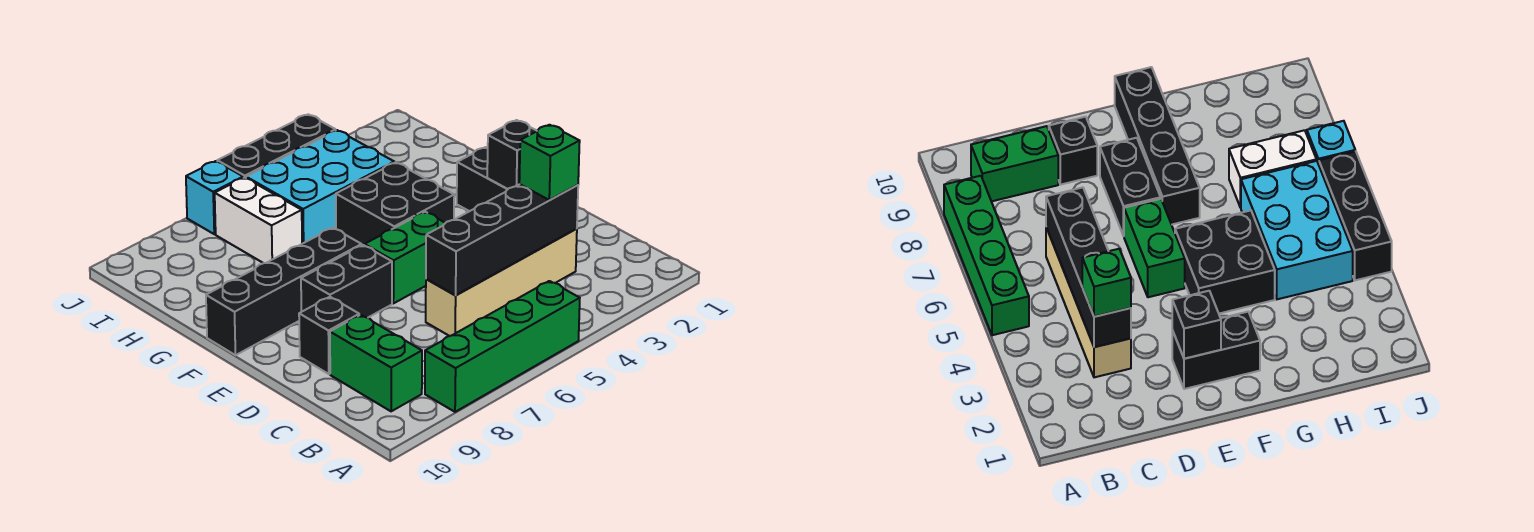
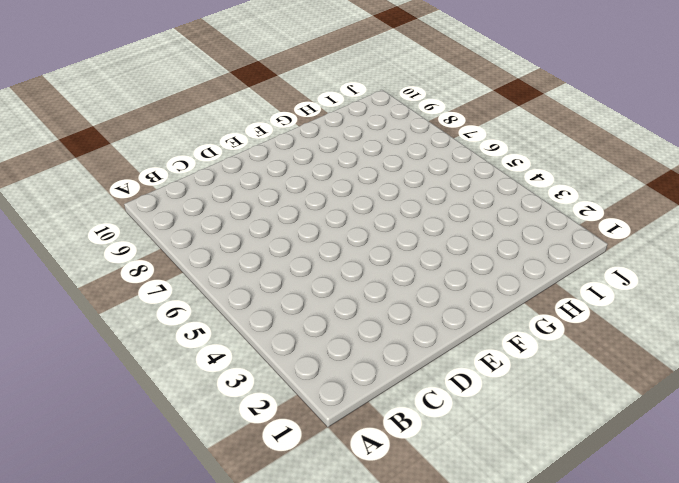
none -> green brick A5:A8 level 1
none -> green brick B9:C9 level 1
none -> tan brick C3:C6 level 1

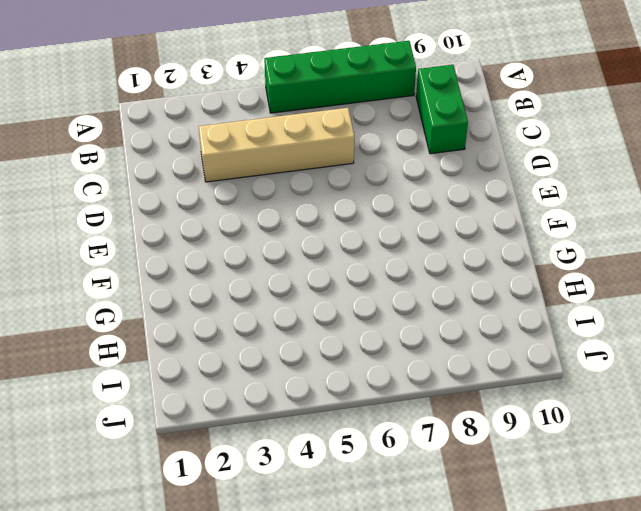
none -> black brick D9 level 1
none -> black brick E2:F2 level 1
none -> green brick E5:E6 level 1

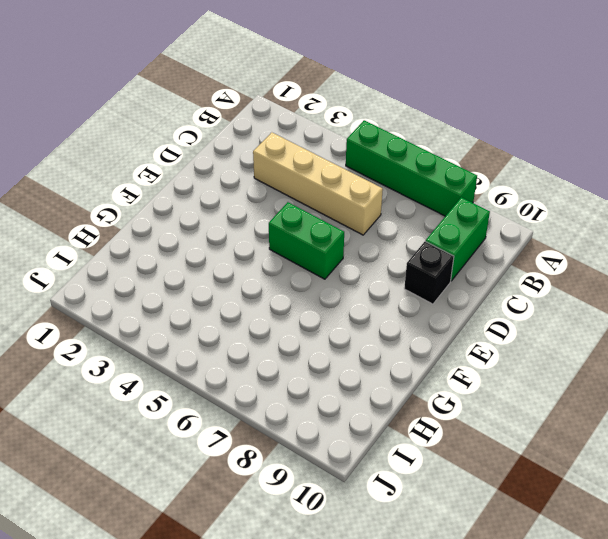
none -> black brick E2:F2 level 1
none -> black brick E7:E8 level 1
none -> black brick F4:G5 level 1

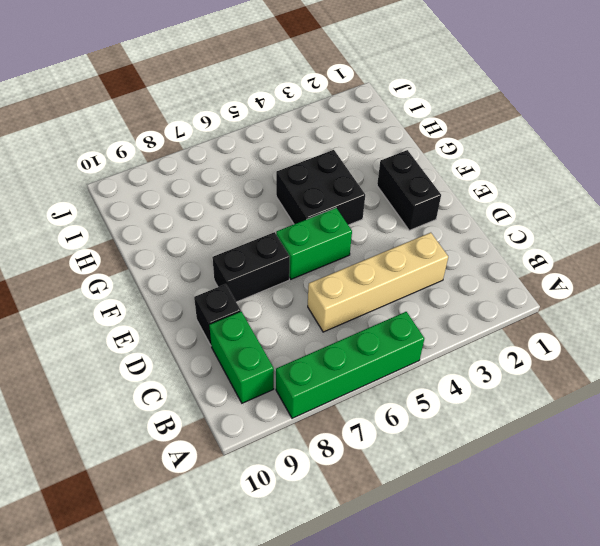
none -> black brick F7:F10 level 1
none -> cyan brick H4:I6 level 1
none -> white brick H7:I7 level 1

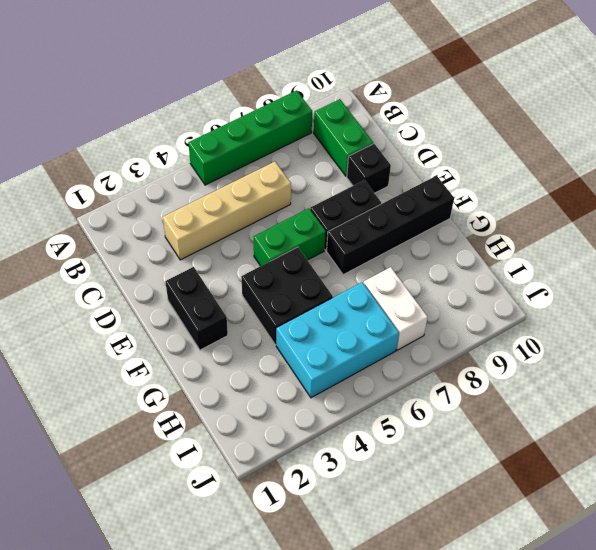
none -> black brick J4:J6 level 1
none -> cyan brick J7 level 1
none -> black brick C3:C6 level 2

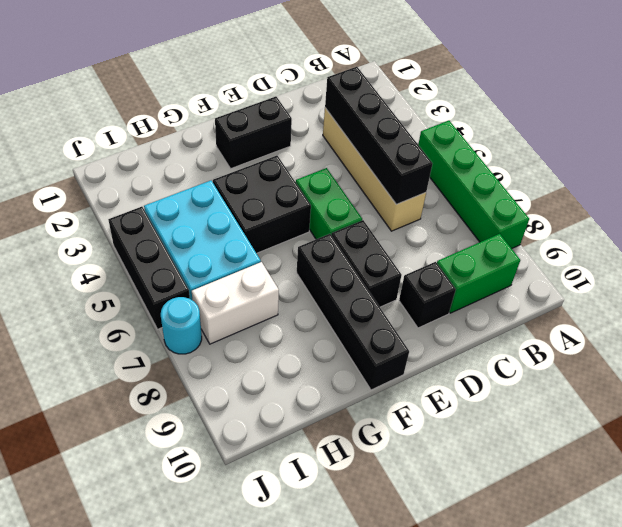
cyan round brick J7 level 1 -> cyan brick J7 level 1
none -> black brick E2 level 2
none -> green brick C3 level 3

